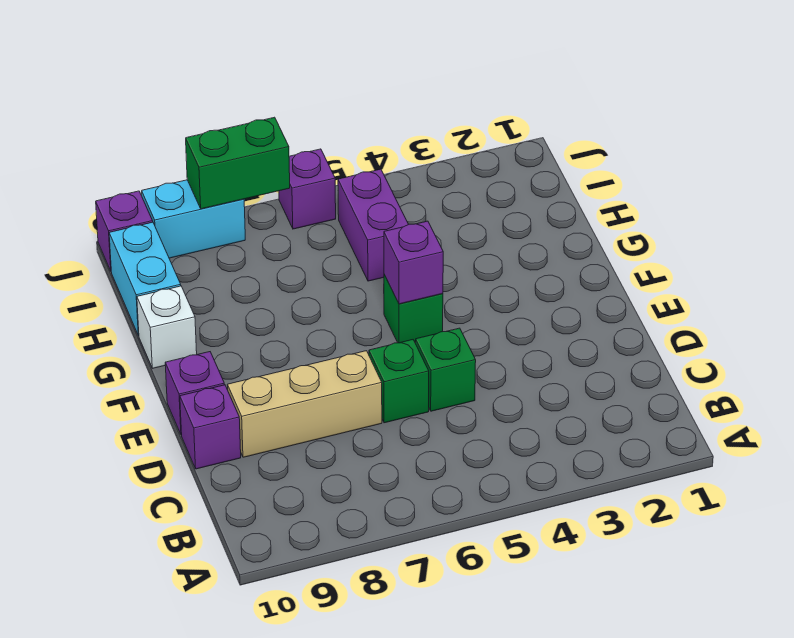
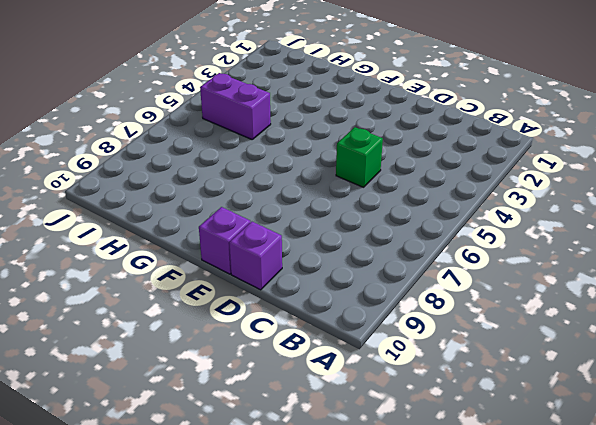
none -> green brick D6 level 1
none -> tan brick D7:D9 level 1
none -> green brick F5 level 1

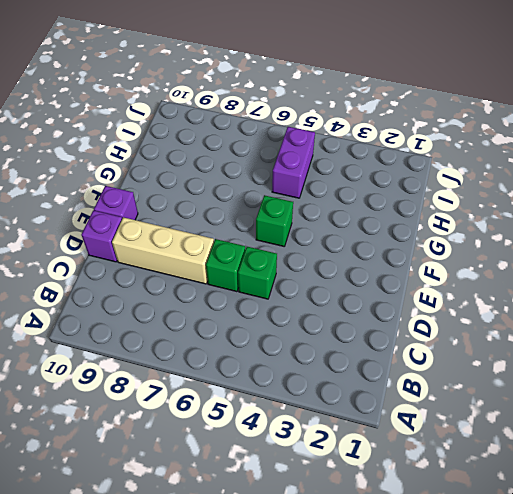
none -> white brick G10 level 1
none -> cyan brick H10:I10 level 1
none -> purple brick J6 level 1

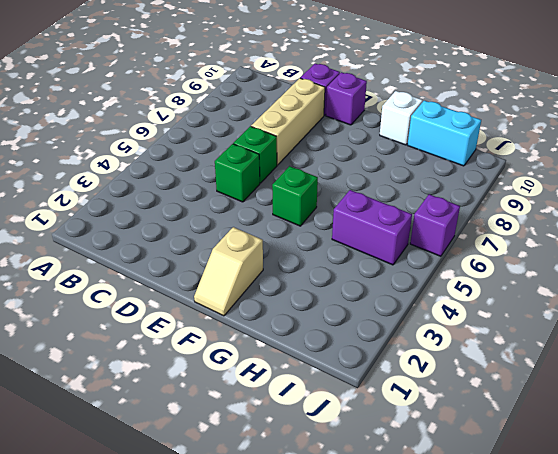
tan slope F1:F2 level 1 top 2 -> none
none -> cyan brick J8:J9 level 1
none -> purple brick J10 level 1
none -> purple brick F5 level 2

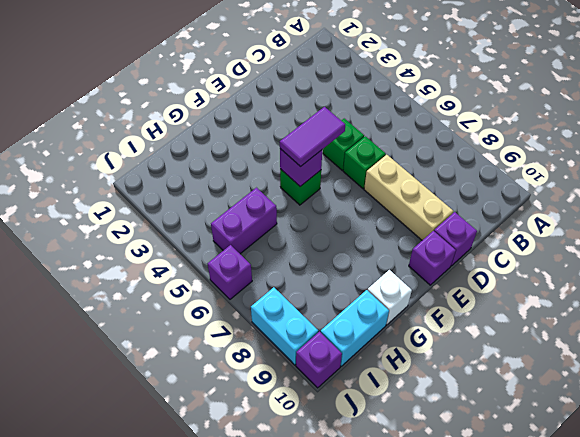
purple tile E5:F5 level 3 -> none
none -> green brick J7:J8 level 2

